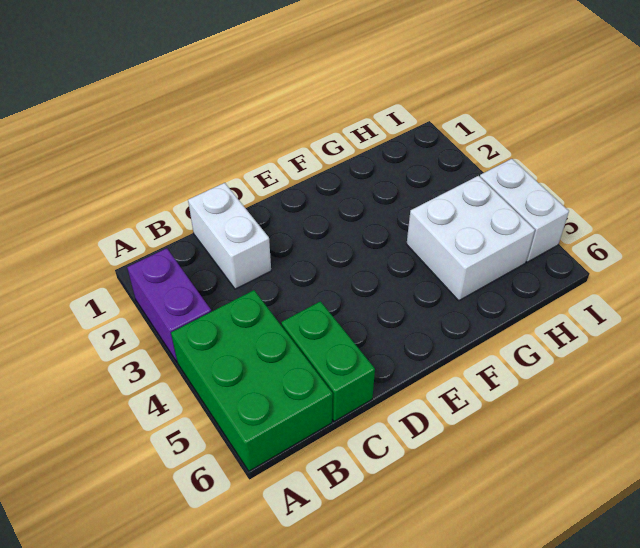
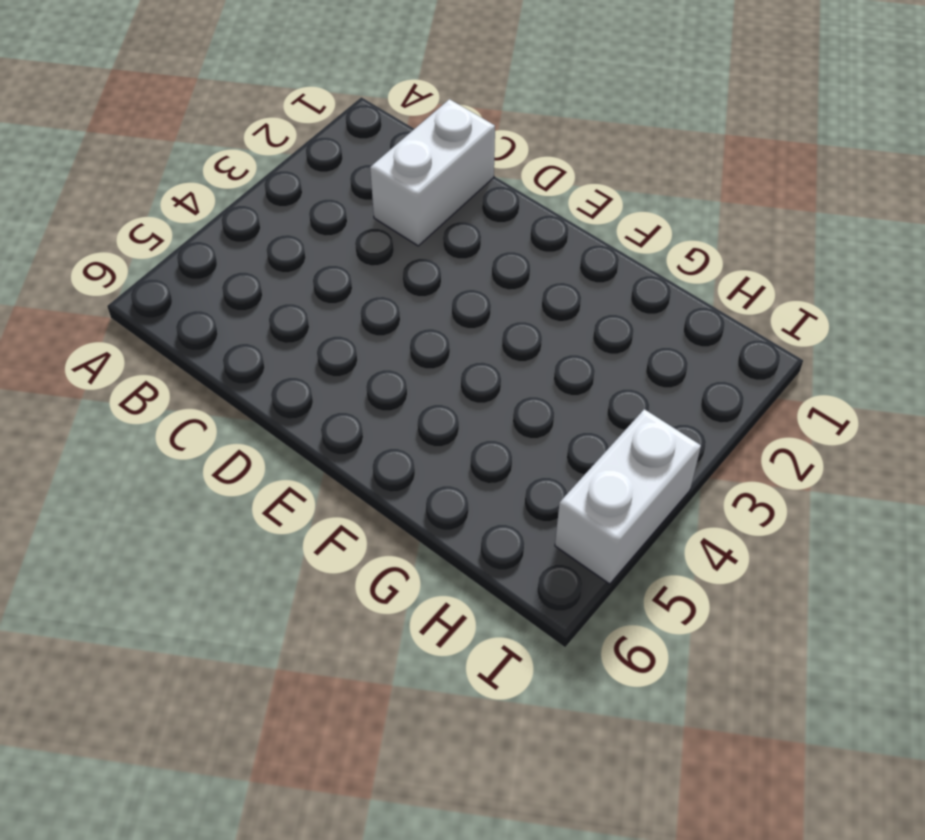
none -> purple brick A2:A3 level 1
none -> green brick A4:B6 level 1

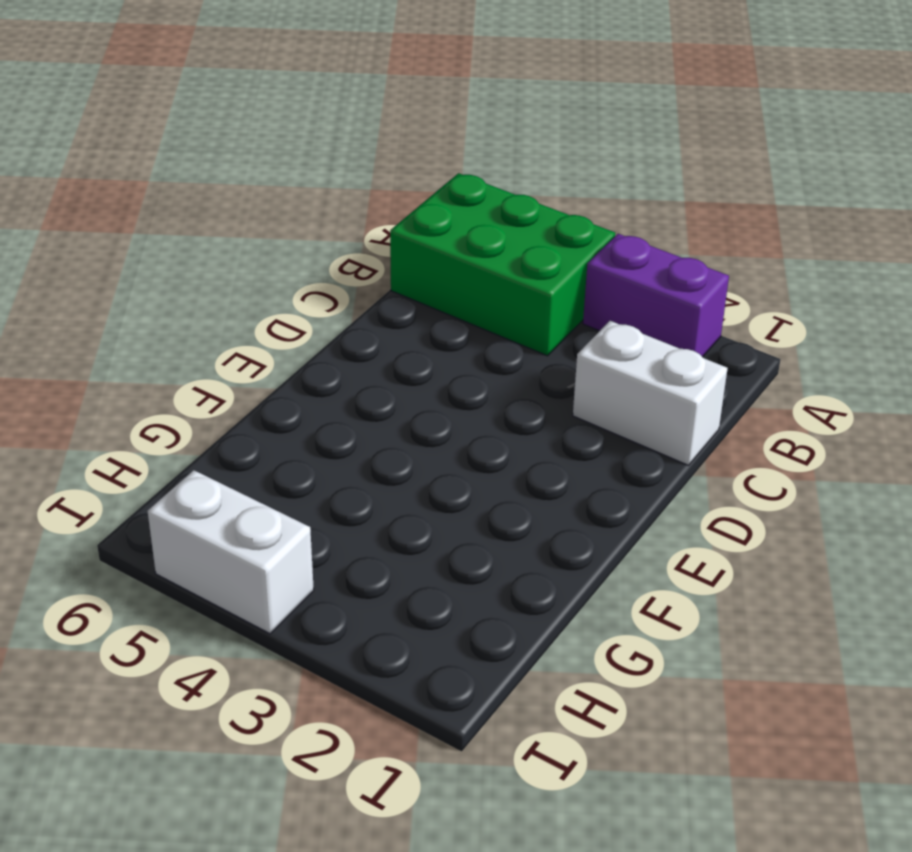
none -> green brick C5:C6 level 1
none -> white brick G4:H5 level 1

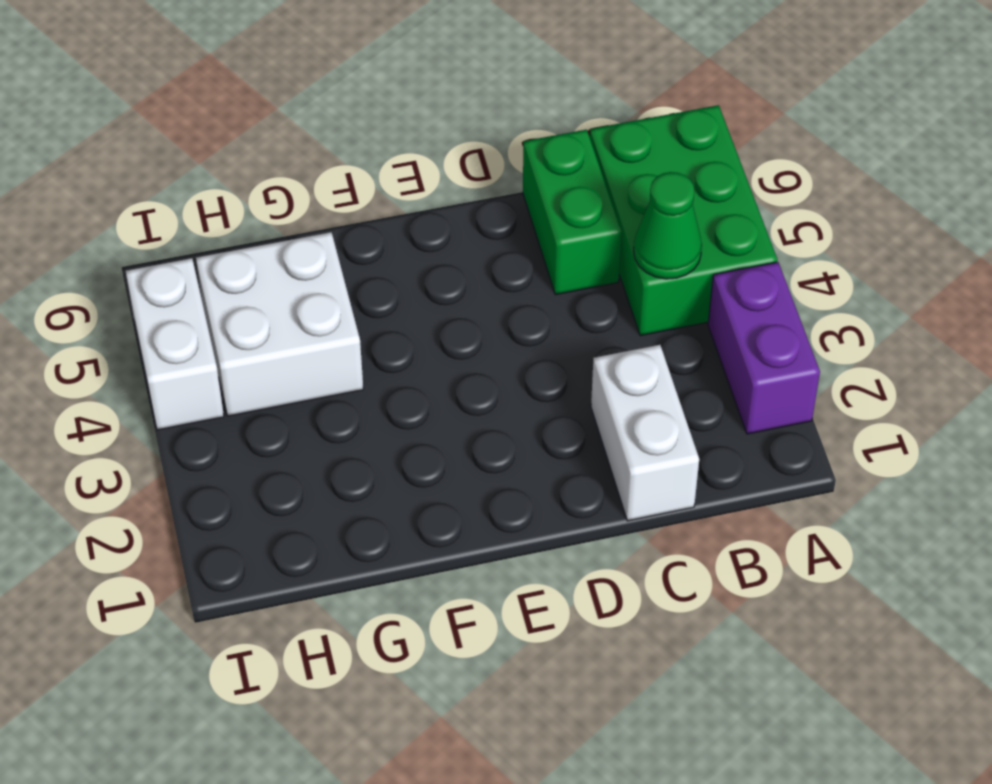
green cone B4 level 2 -> none

